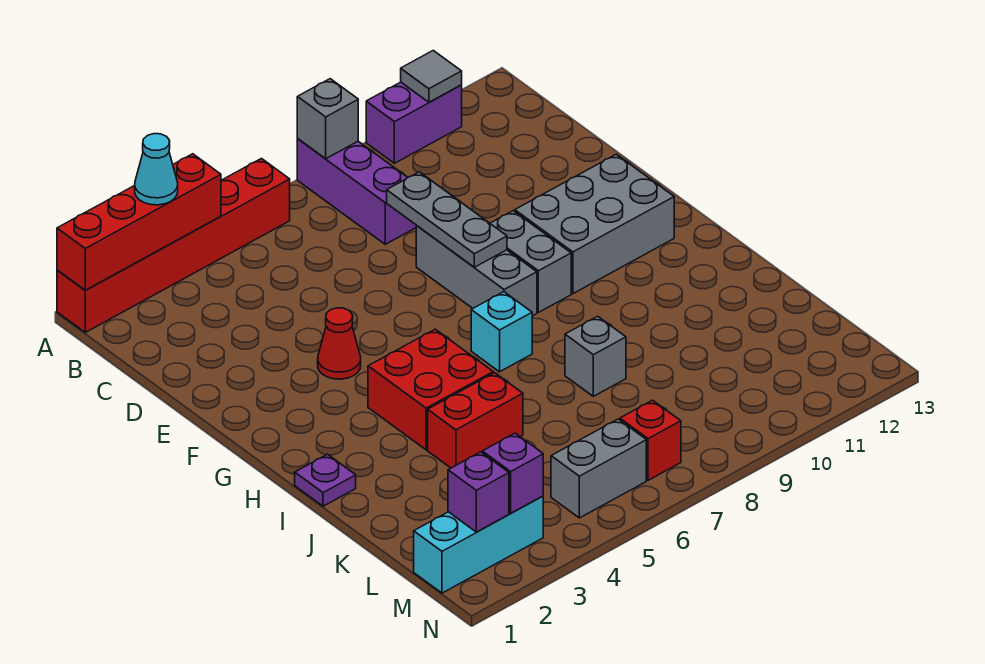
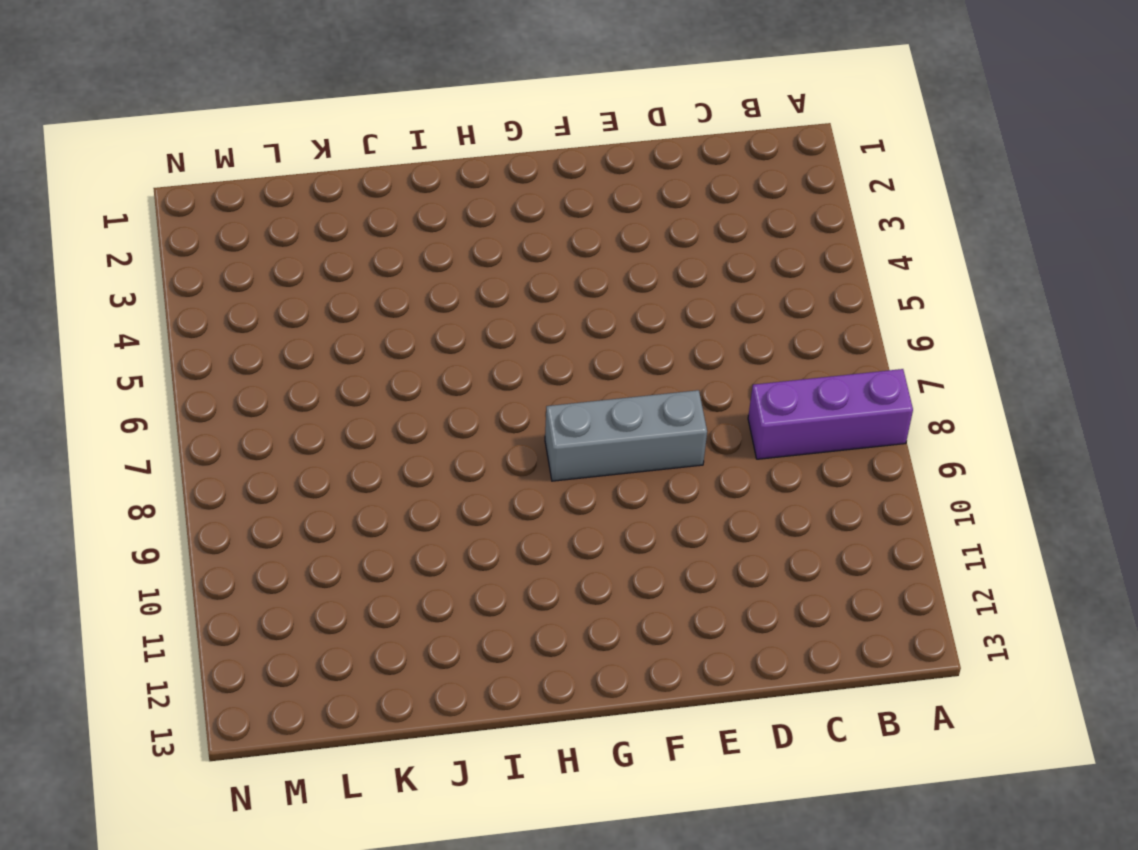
none -> red brick A1:A6 level 1
none -> purple brick A10:A11 level 1
none -> red cone F4 level 1

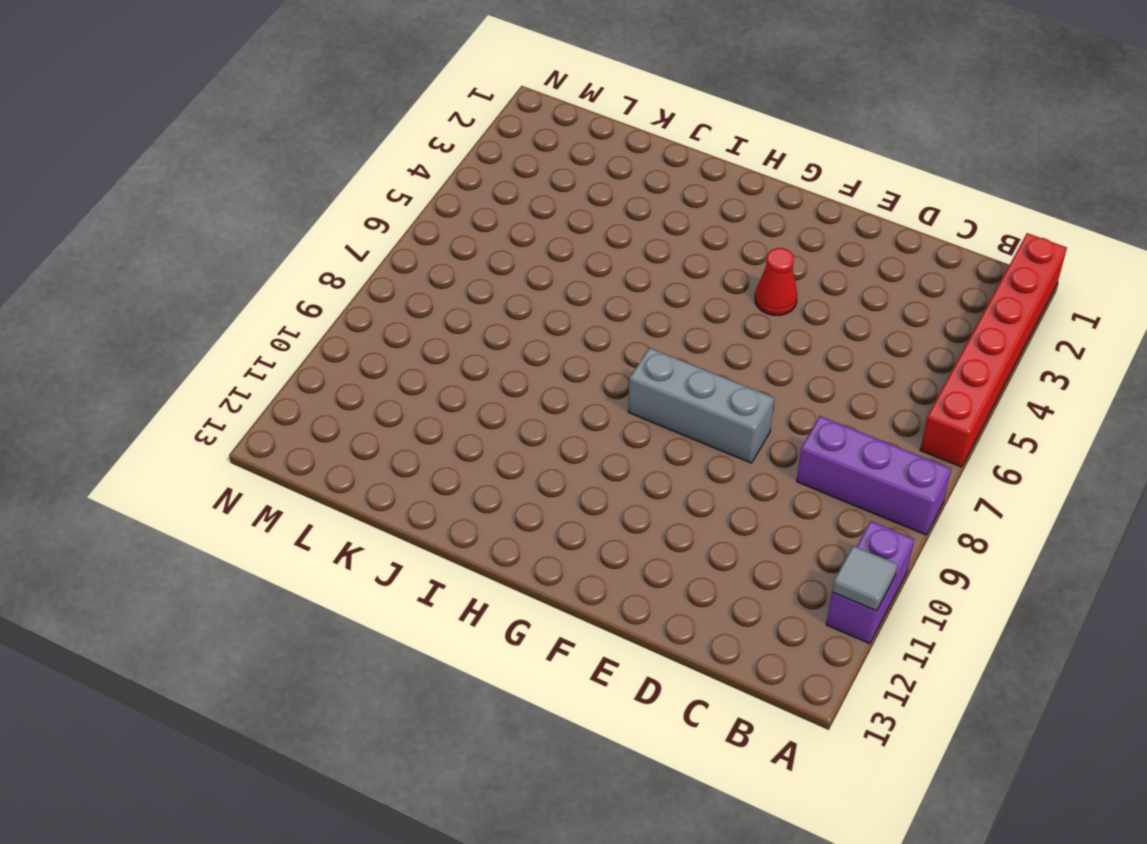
none -> grey brick F9:G9 level 1
none -> grey brick F10:G12 level 1
none -> red brick H4:I5 level 1

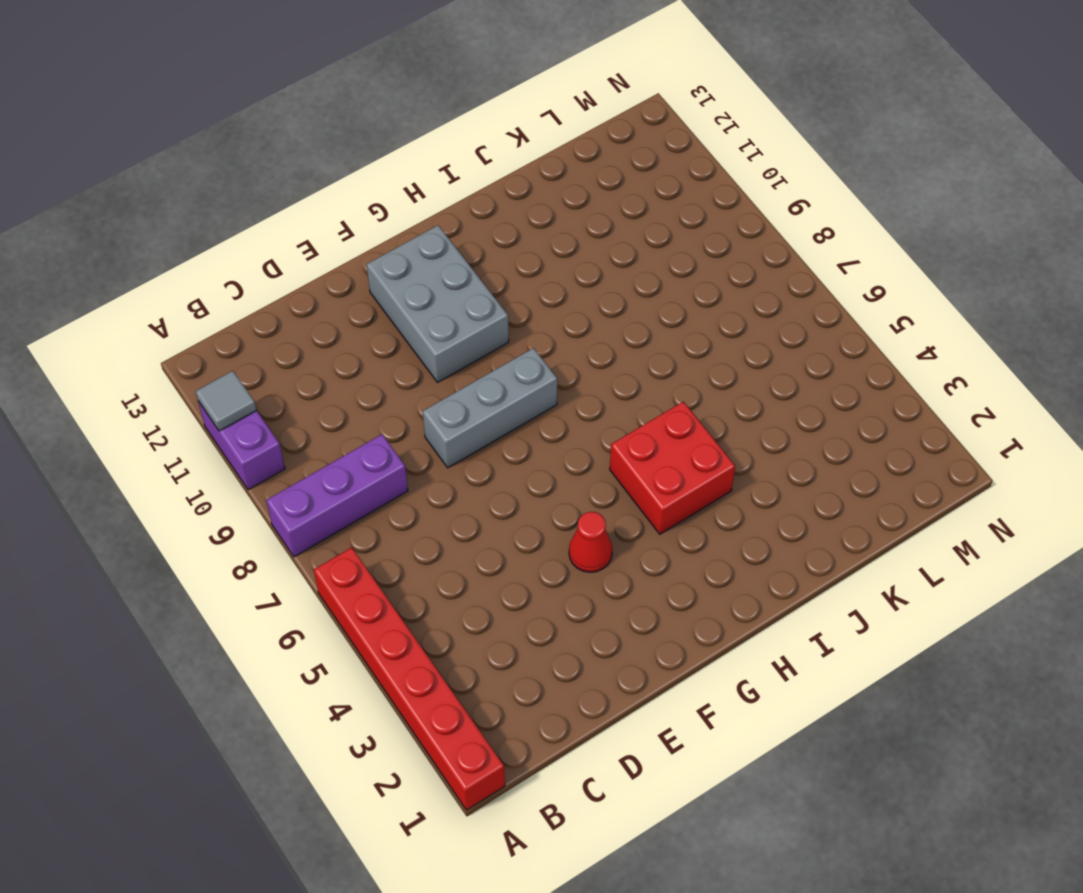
none -> grey brick F9:G9 level 1
none -> cyan brick H7 level 1
none -> purple plate I1 level 1

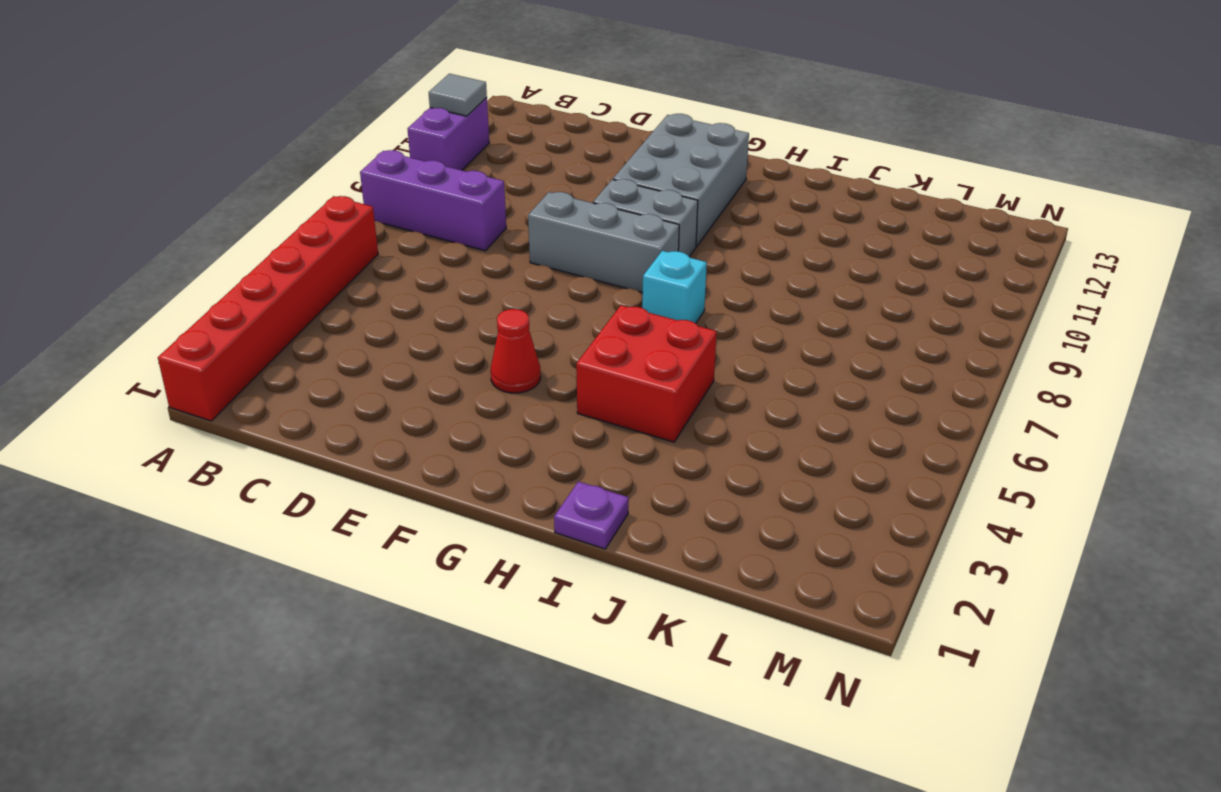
none -> red brick J4:J5 level 1
none -> grey brick J8 level 1
none -> cyan brick M1:M3 level 1

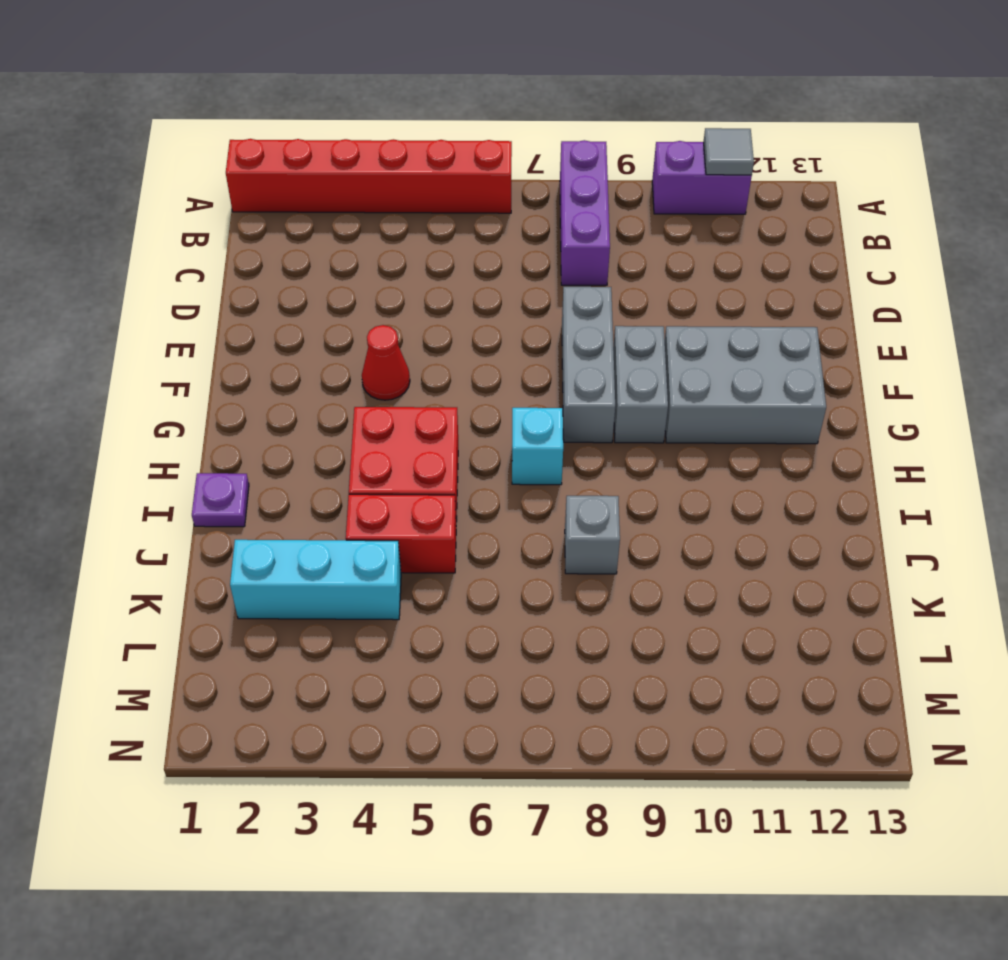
cyan brick K2:K4 level 1 -> cyan brick M1:M3 level 1
none -> grey brick M5:M6 level 1
none -> red brick M7 level 1
none -> red brick A1:A4 level 2

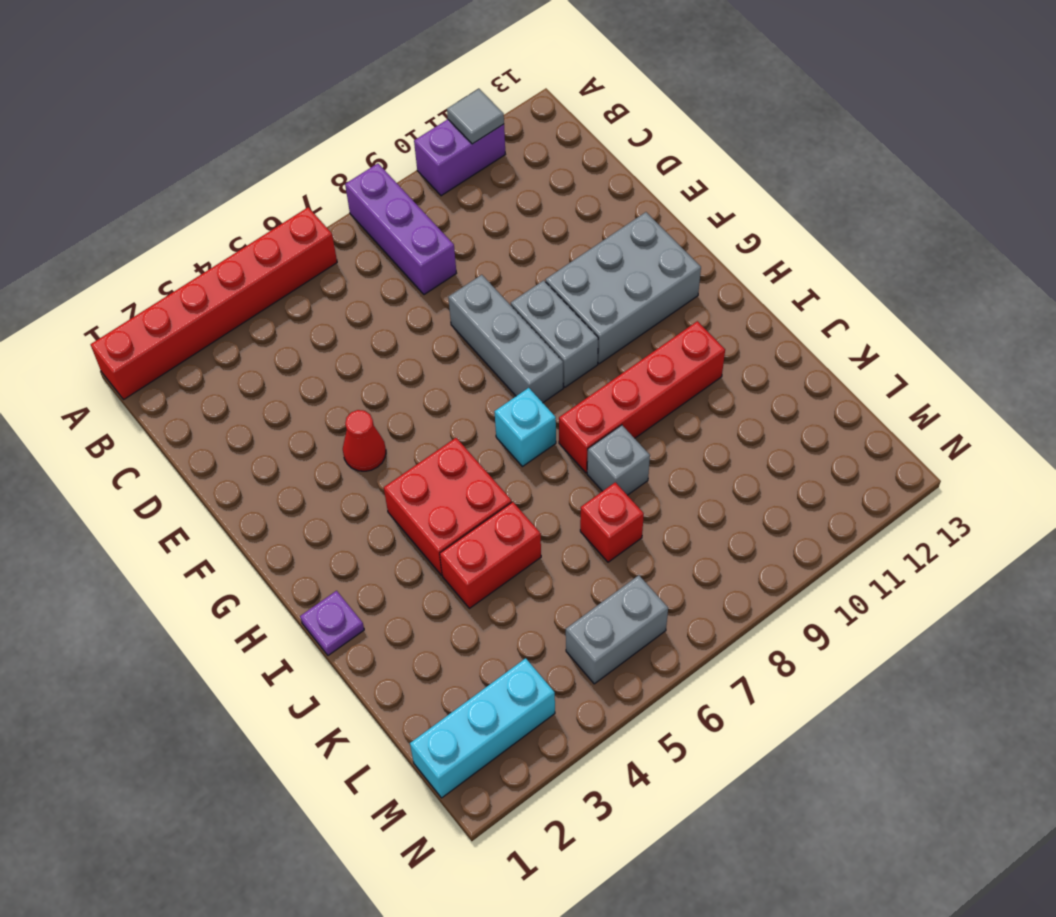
red brick I8:I11 level 1 -> red brick A1:A4 level 2
red brick K7 level 1 -> red brick M7 level 1
none -> grey brick A8 level 2
none -> grey plate D8:F8 level 2
none -> purple brick M2 level 2

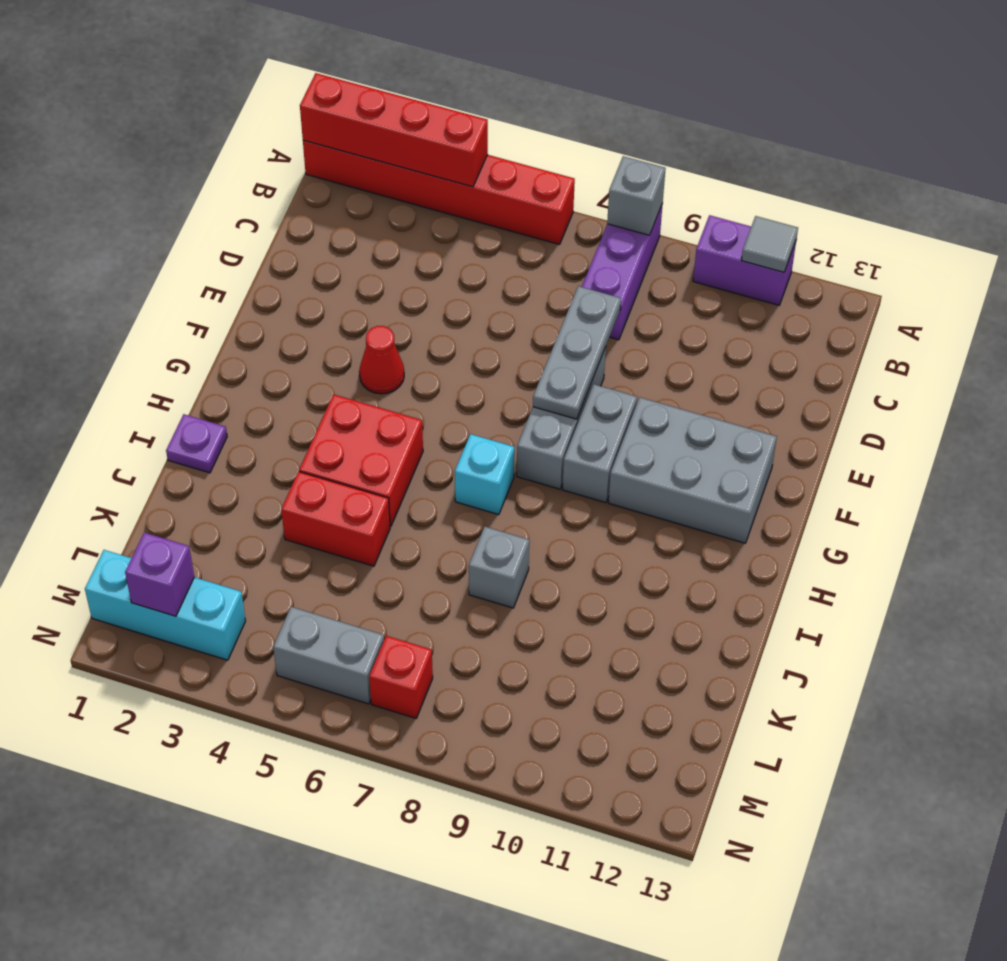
none -> purple brick M3 level 2
none -> cyan cone A3 level 3

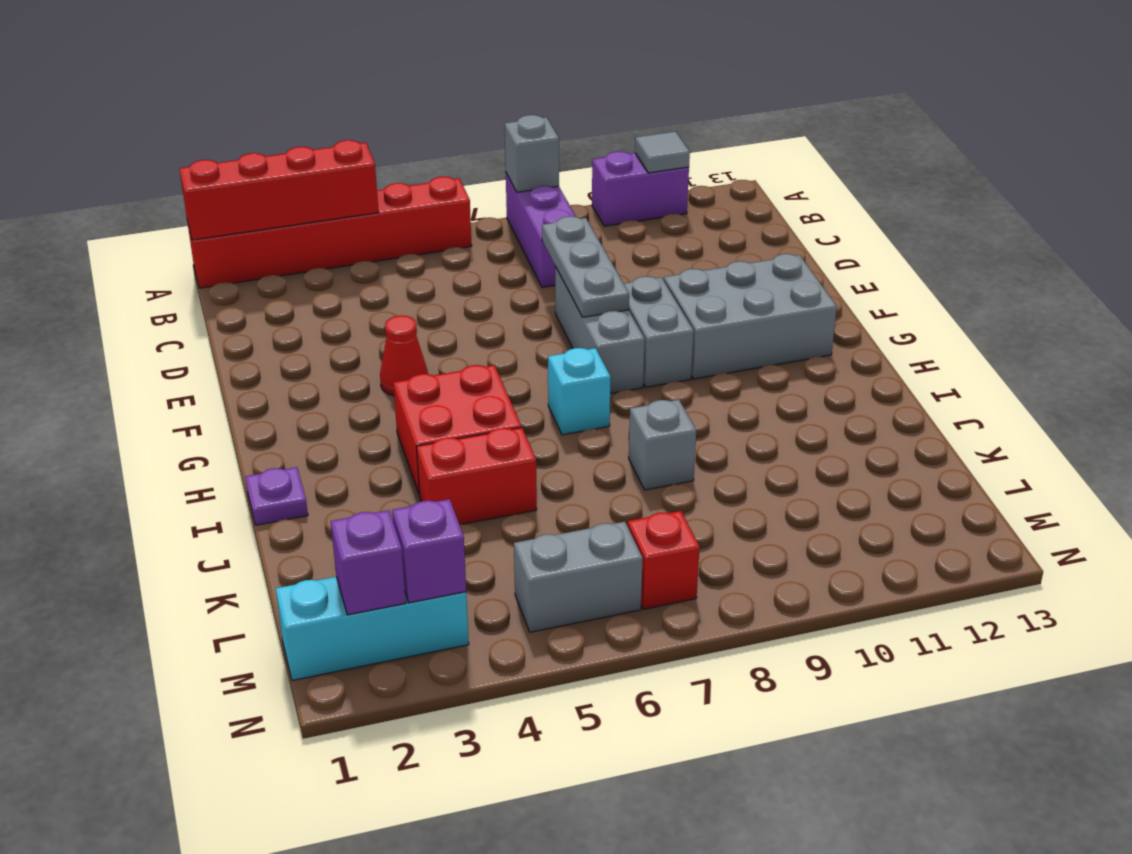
none -> cyan cone A3 level 3

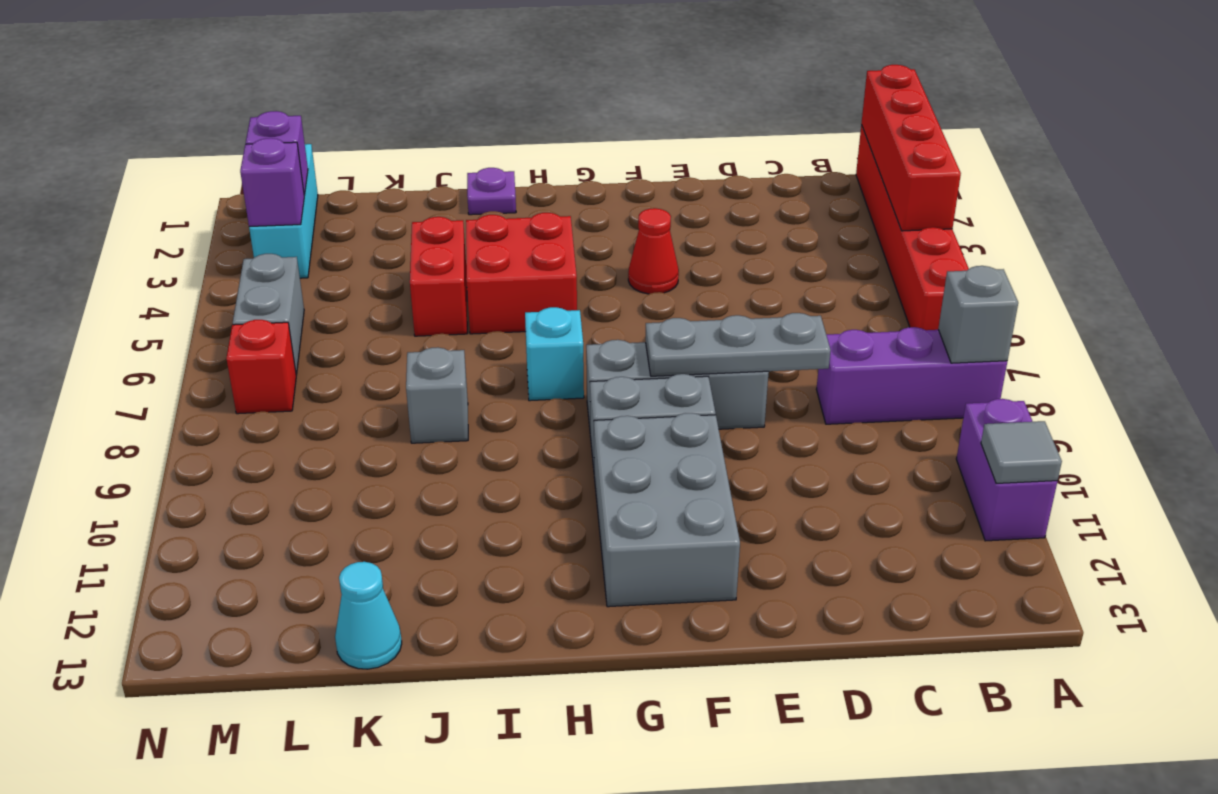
cyan cone K13 level 1 -> cyan cone A3 level 3

